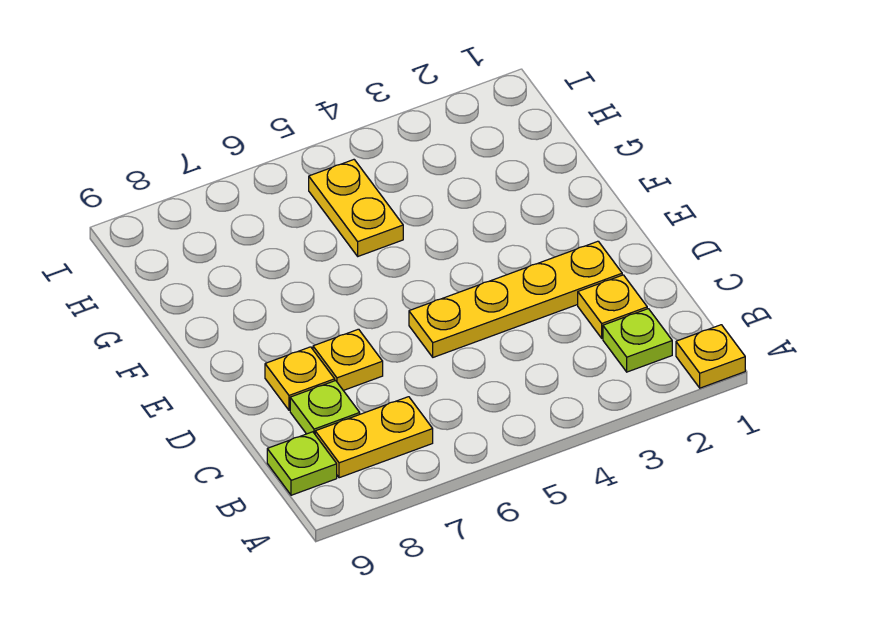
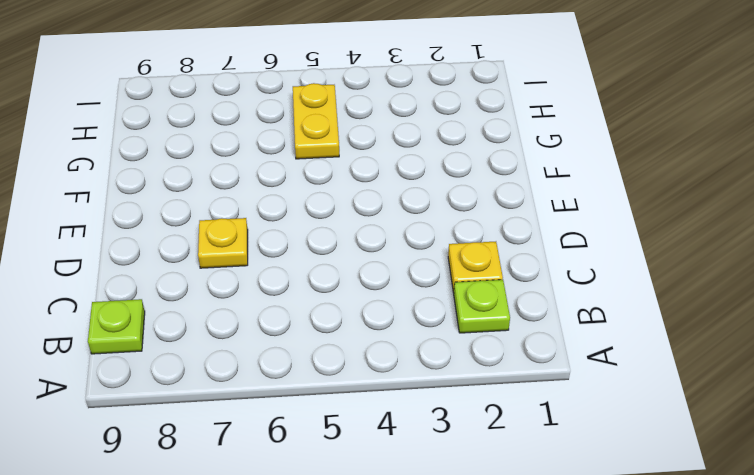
none -> yellow plate A1 level 1
none -> yellow plate B7:B8 level 1

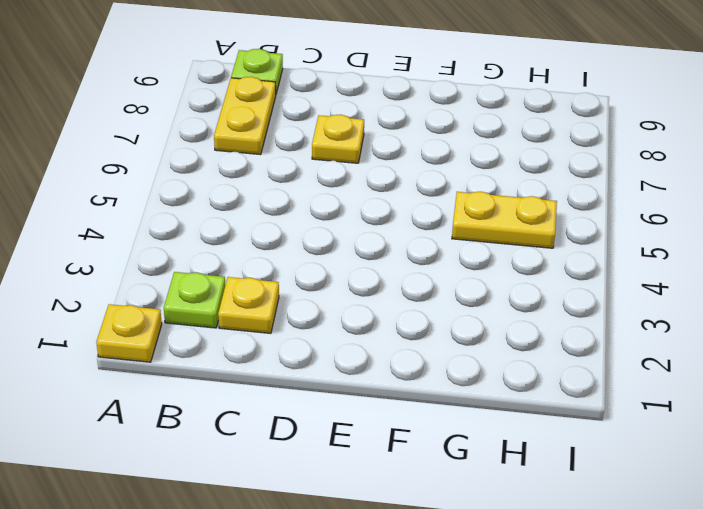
none -> lime plate C8 level 1
none -> yellow plate D2:D5 level 1

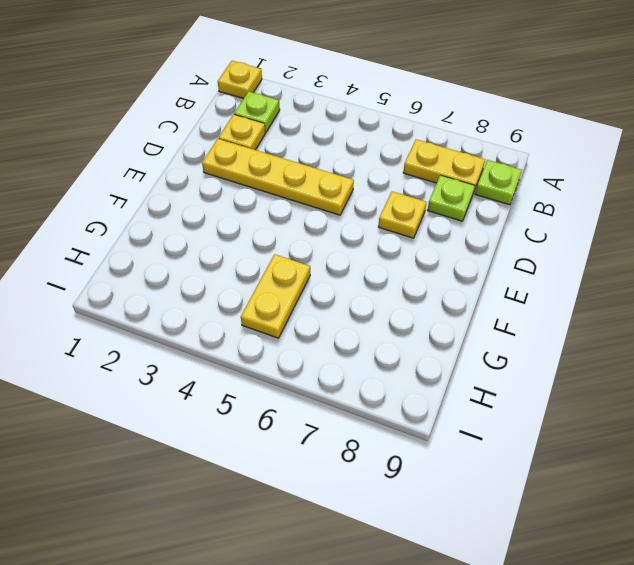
none -> yellow plate D8 level 1

